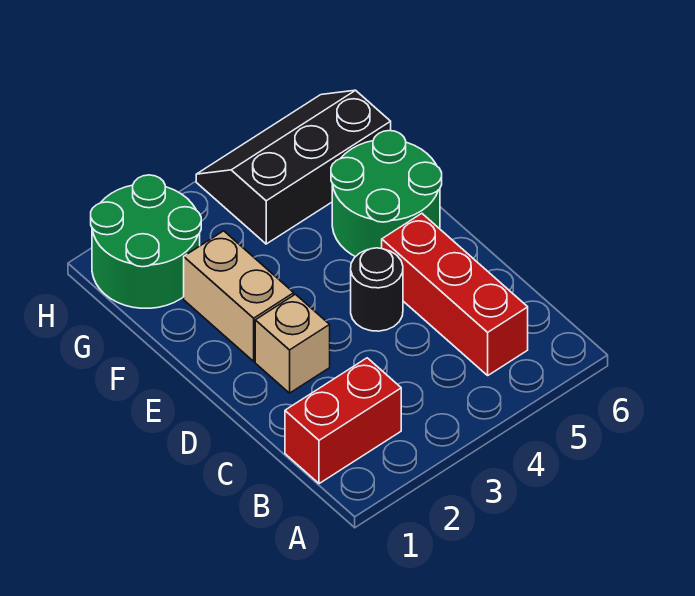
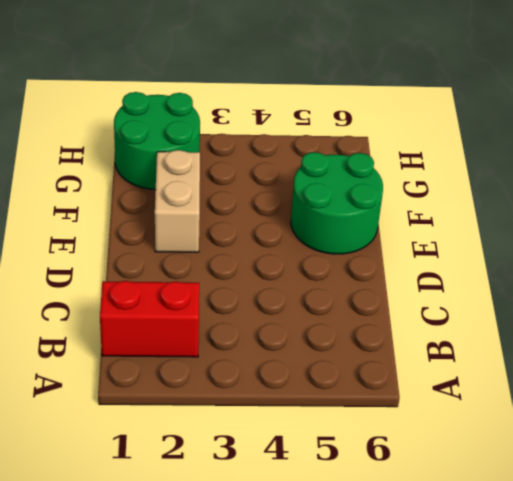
none -> red brick B5:D5 level 1
none -> tan brick D2 level 1

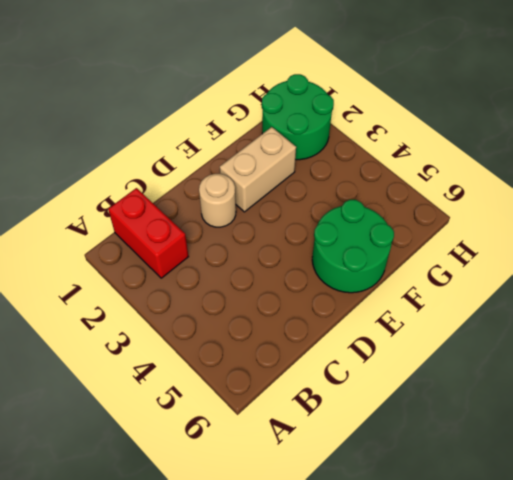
tan round brick D2 level 1 -> tan brick D2 level 1
none -> red brick B5:D5 level 1
none -> black round brick D4 level 1

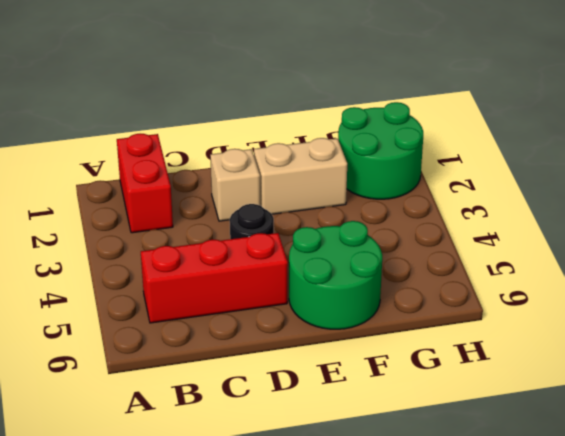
none -> black slope G4:H6 level 1 top G

